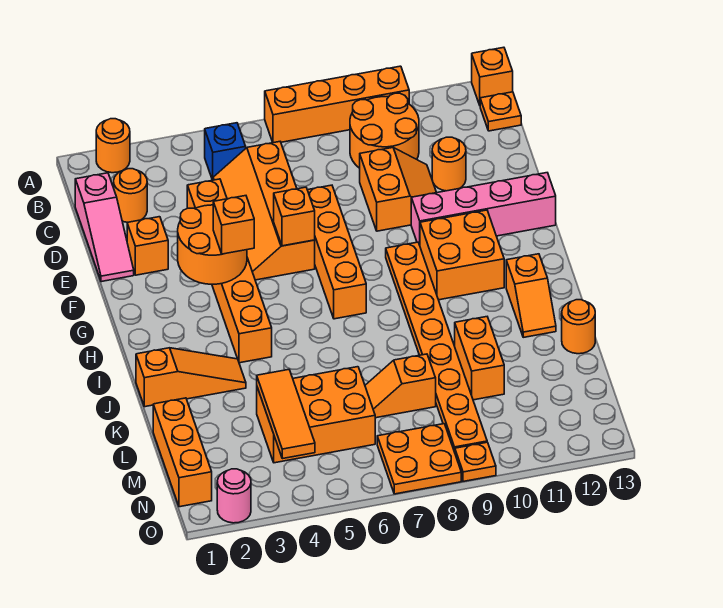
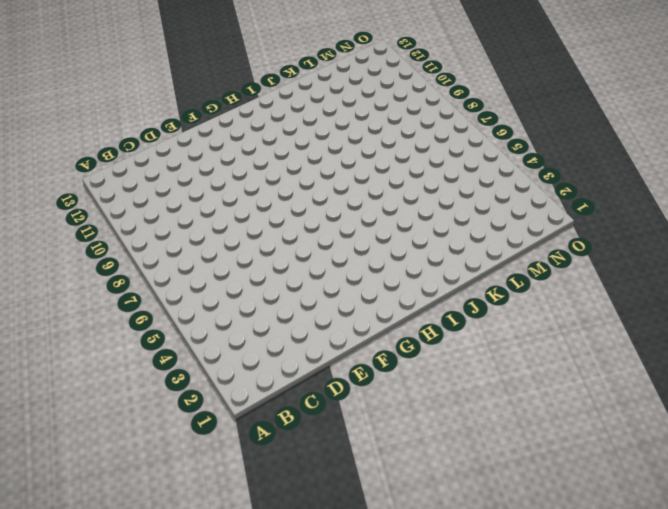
none -> orange round brick A2 level 1
none -> orange brick A7:A10 level 1
none -> orange brick A13 level 1
none -> blue brick B5 level 1

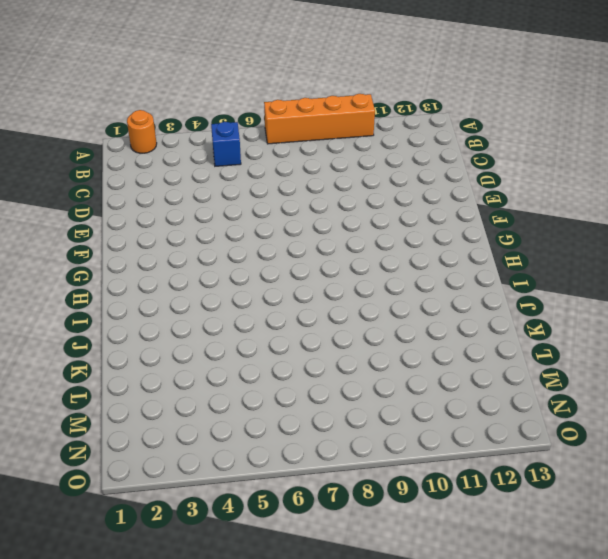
none -> orange brick A13 level 1
none -> orange round brick B9:C10 level 1
none -> orange plate B13 level 1
none -> pink slope C1:E1 level 1 top C

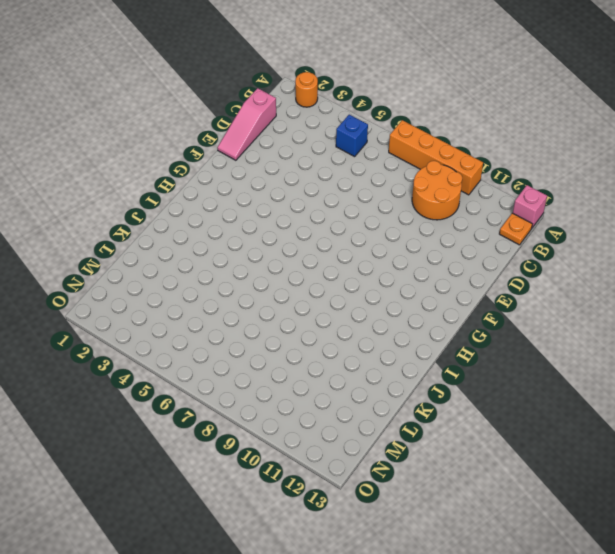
pink brick A13 level 1 -> orange brick A13 level 1
none -> orange round brick C2 level 1
none -> orange slope C5:F6 level 1 top 6
none -> orange brick D4:I4 level 1
none -> orange slope D9:E10 level 1 top 9

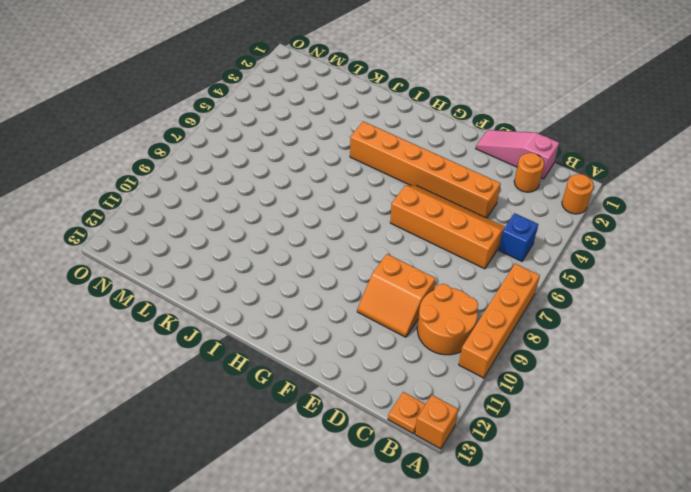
none -> orange round brick D11 level 1
none -> orange brick E2 level 1
none -> orange brick E7:H7 level 1
none -> pink brick F10:F13 level 1

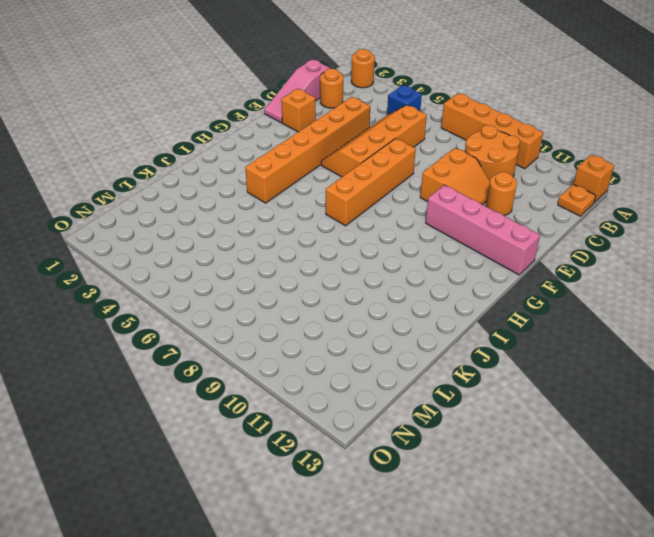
none -> orange plate G9:N9 level 1
none -> orange brick G10:H11 level 1
none -> orange slope I12:J12 level 1 top I
none -> orange slope J1:J3 level 1 top 1

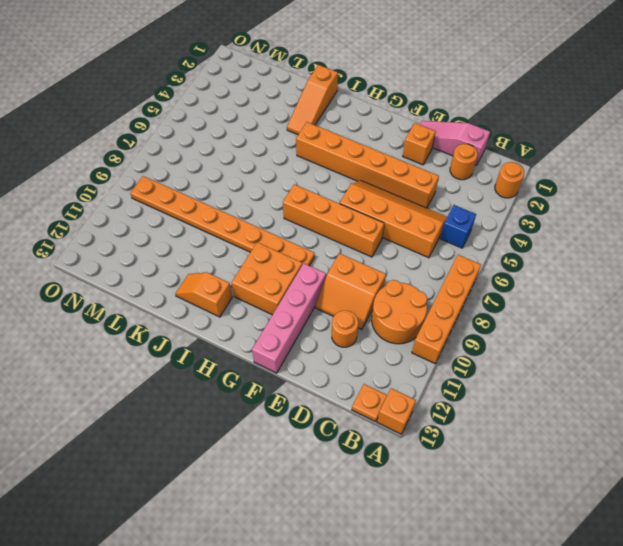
none -> orange brick K10:L10 level 1
none -> orange round brick K13 level 1
none -> orange brick L1:N1 level 1
none -> orange brick L4:M6 level 1

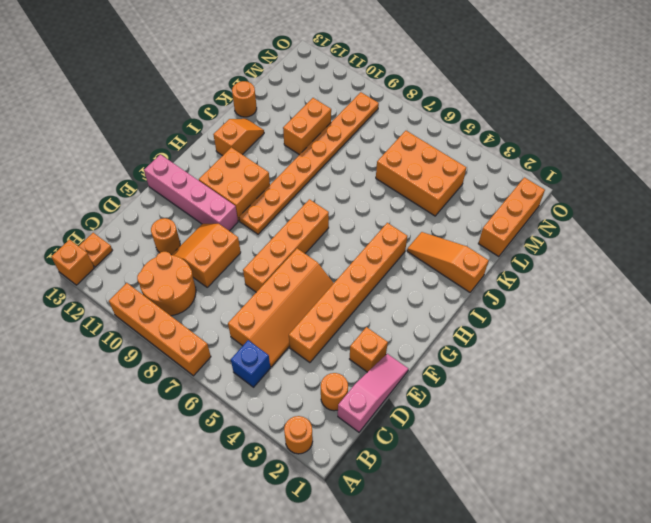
none -> orange slope L7:L8 level 1 top 8
none -> orange plate N7:O8 level 1
none -> pink round brick O2 level 1
none -> orange plate O9 level 1

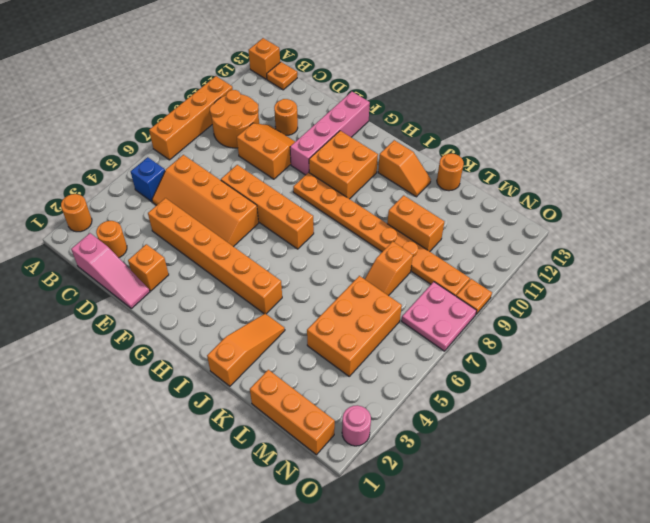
pink plate N7:O8 level 1 -> orange plate N7:O8 level 1
none -> orange round brick F3:G4 level 2
none -> orange brick F6 level 2
none -> orange tile L4:N4 level 2
none -> orange brick G4 level 3

